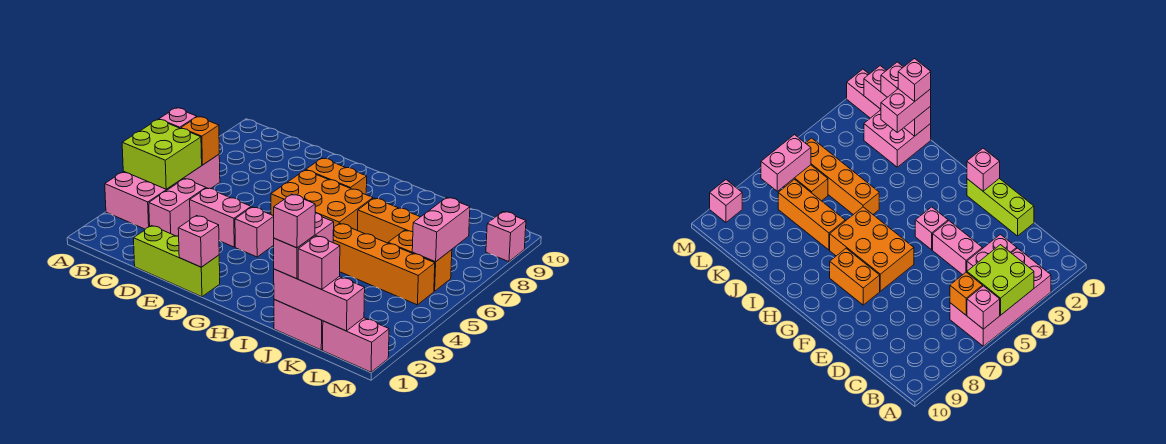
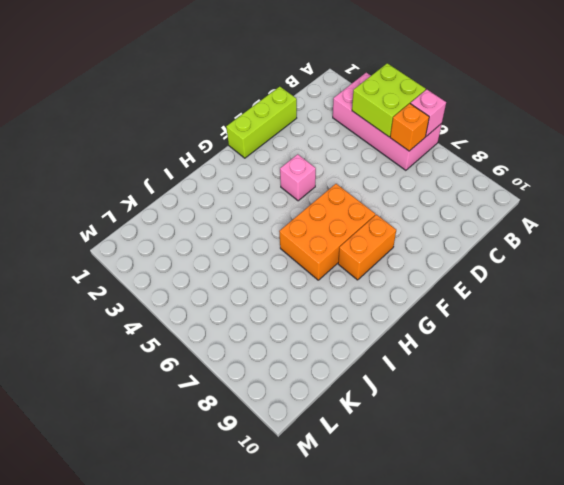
none -> pink brick C3:C4 level 1
none -> pink brick D4:E4 level 1
none -> orange brick I5:L5 level 1

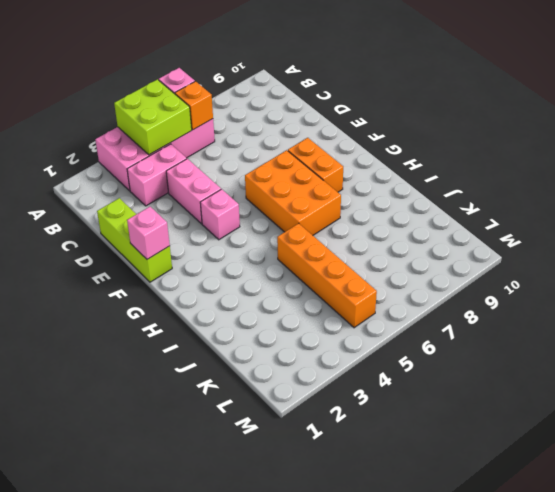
none -> orange brick I7:K7 level 1
none -> pink brick J1:K2 level 1
none -> orange brick K6:L6 level 1

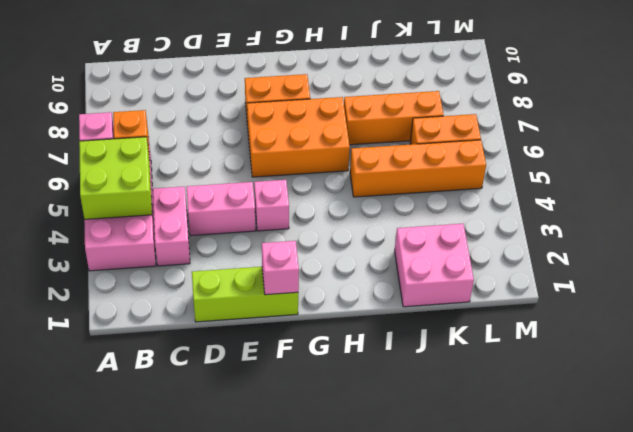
none -> pink brick L1:M1 level 1
none -> pink brick M9 level 1
none -> pink brick J1:L1 level 2

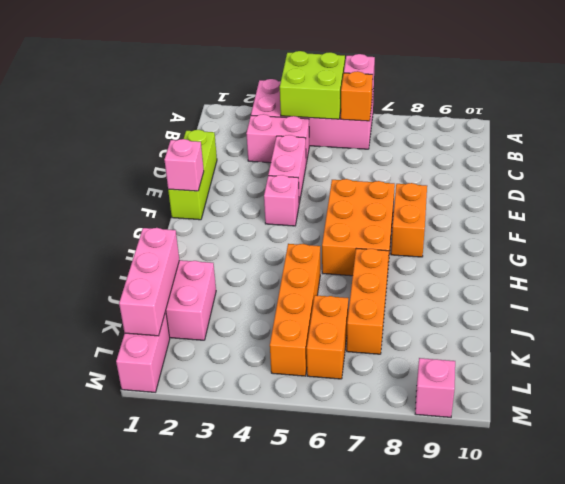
none -> pink brick L6:L7 level 2
none -> pink brick J1:J2 level 3
none -> pink brick K1 level 3

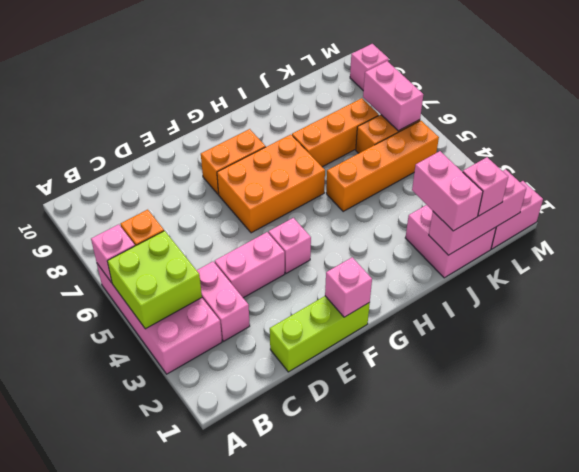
none -> pink brick J1 level 4

